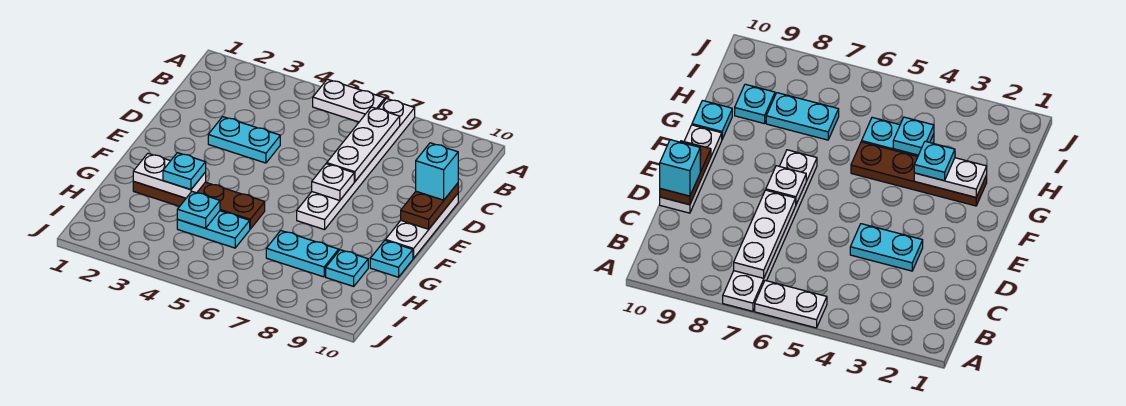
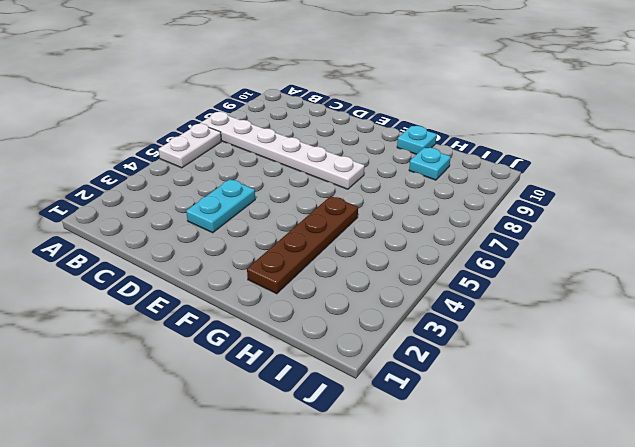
none -> white plate D10:F10 level 1
none -> cyan plate H4:H5 level 1
none -> cyan plate H7:H8 level 1

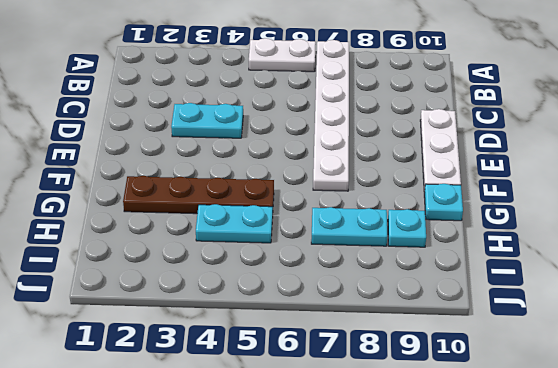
none -> white plate B7:D7 level 2
none -> brown plate D10:E10 level 2
none -> white plate E7 level 2

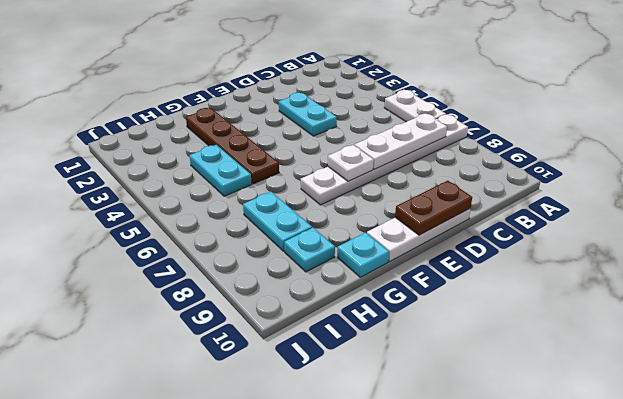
none -> white plate G2:G3 level 2
none -> cyan plate H4 level 2
none -> cyan brick D10 level 3

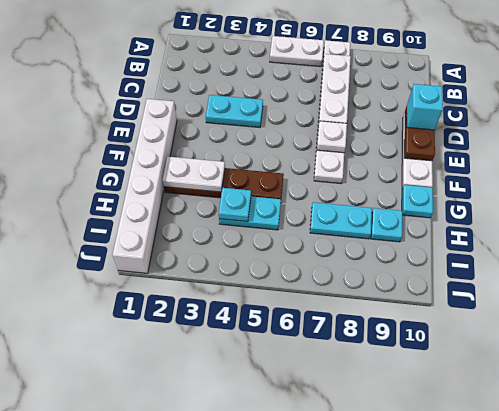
white brick E1:J1 level 1 -> none
none -> cyan plate G3 level 3

